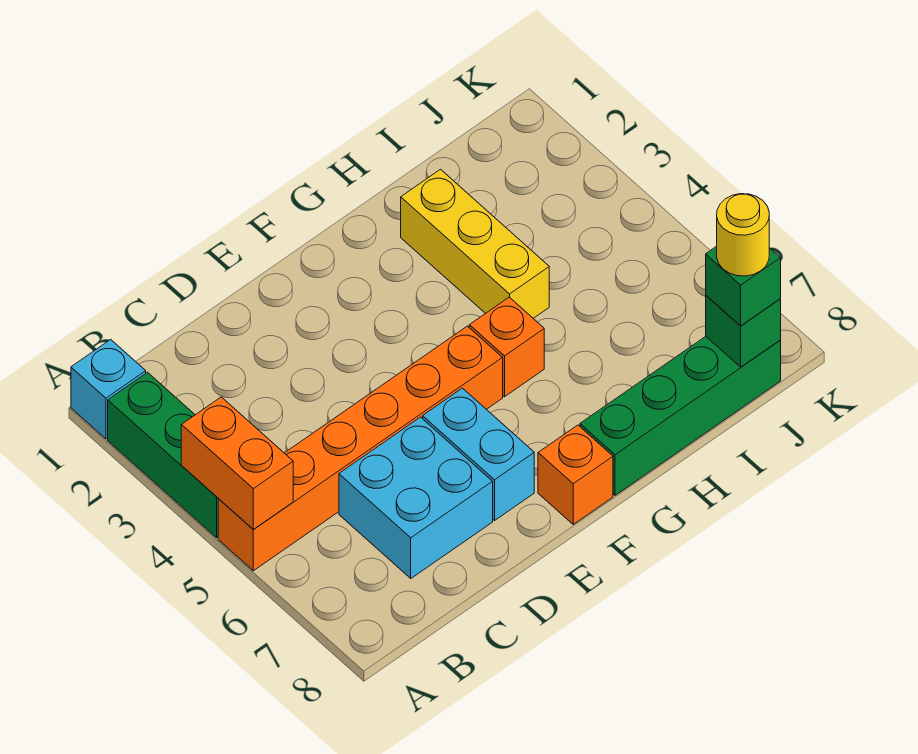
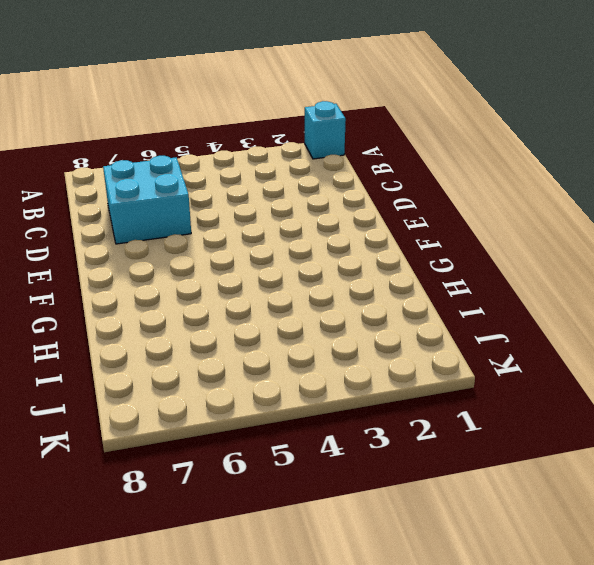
none -> green brick A2:A4 level 1
none -> orange brick A5:F5 level 1
none -> cyan brick E6:E7 level 1

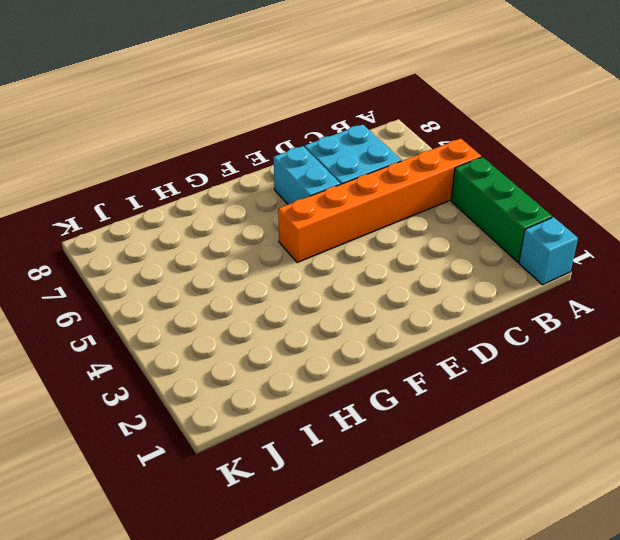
none -> orange brick F8 level 1
none -> orange brick G5 level 1
none -> green brick G8:J8 level 1

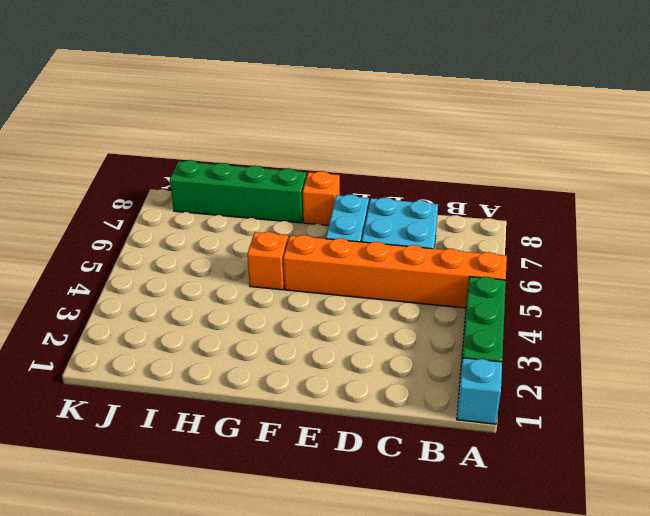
none -> yellow brick H2:H4 level 1
none -> orange brick A4:A5 level 2
none -> green brick J8 level 2

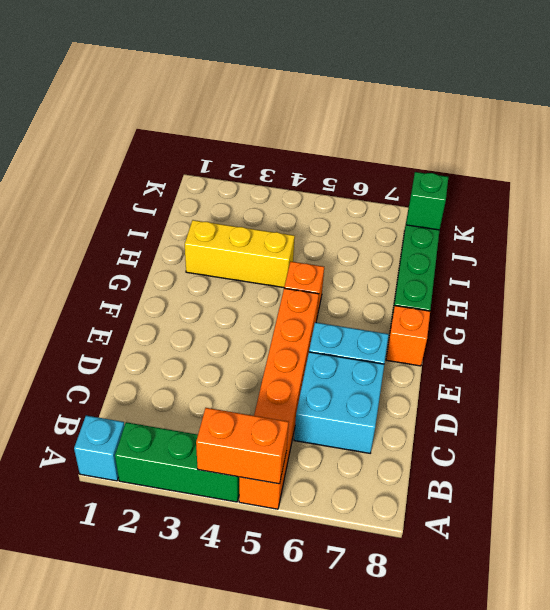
none -> green brick J8 level 3
none -> yellow round brick J8 level 4

